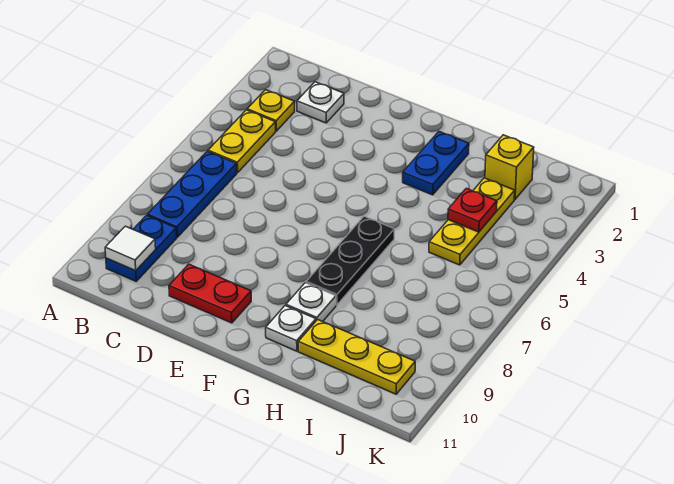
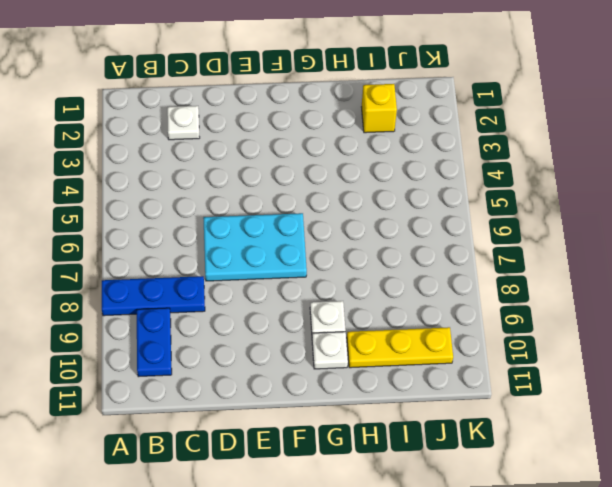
blue plate A8:C8 level 1 -> blue plate B6:B8 level 1
cyan plate D6:F7 level 1 -> none
none -> yellow plate B3 level 1
none -> yellow plate B4:B5 level 1
none -> red plate D10:E10 level 1

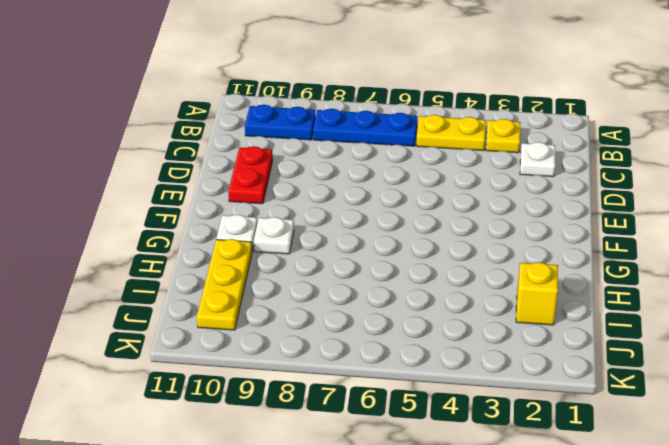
none -> blue plate G2:G3 level 1
none -> black plate G6:G8 level 1
none -> yellow plate I3:I5 level 1

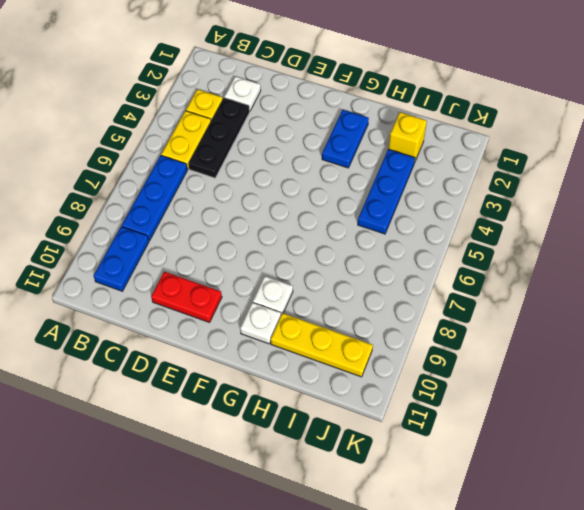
black plate C3:C5 level 1 -> black plate G6:G8 level 1
blue plate I3:I5 level 1 -> yellow plate I3:I5 level 1
none -> white tile B10 level 2
none -> red plate I4 level 2

